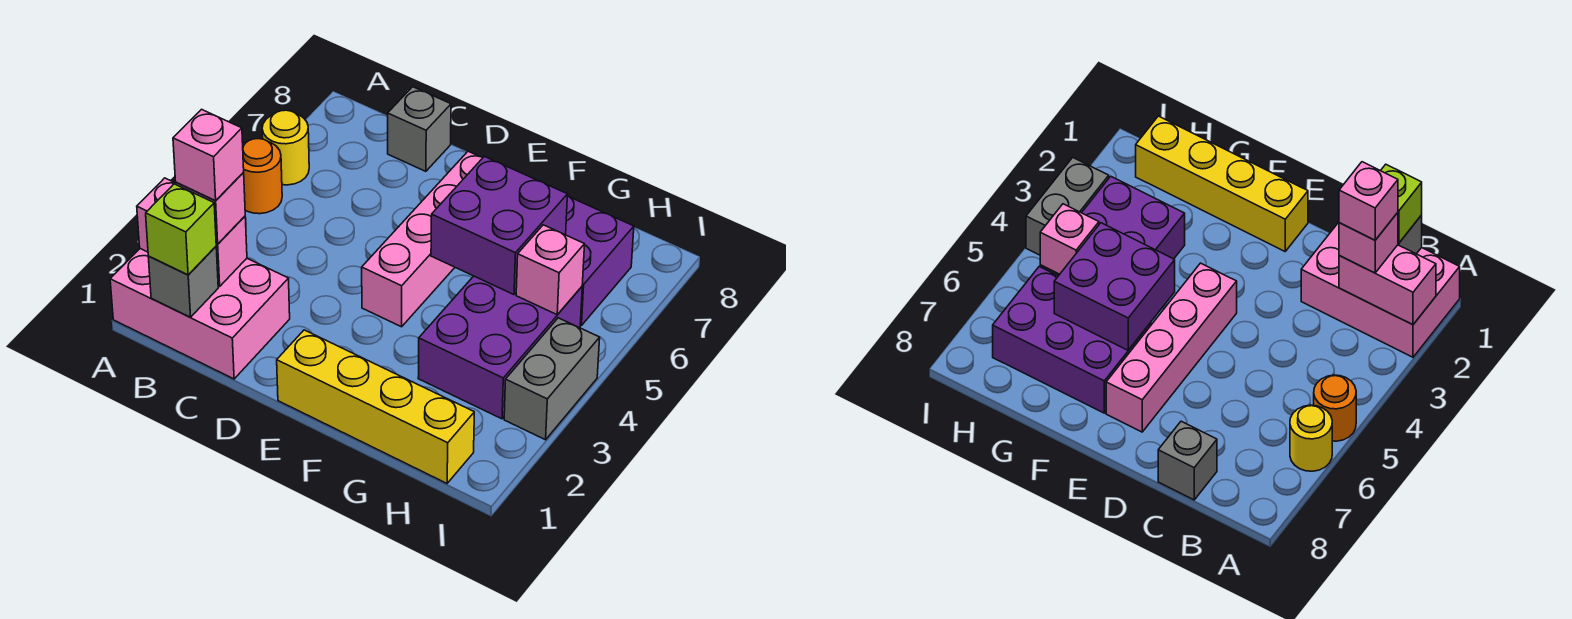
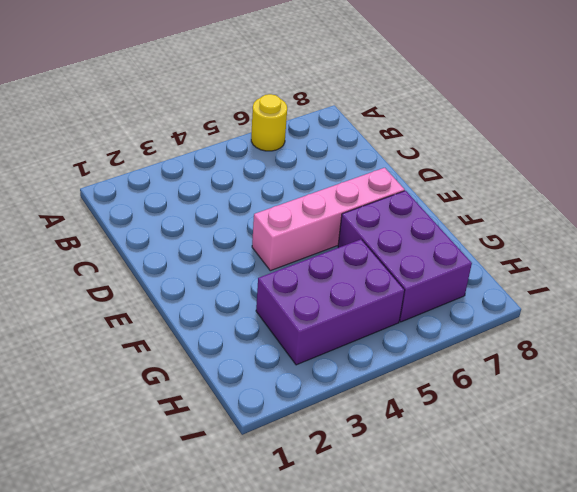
none -> pink brick A1:C2 level 1
none -> orange round brick A5 level 1
none -> grey brick C8 level 1

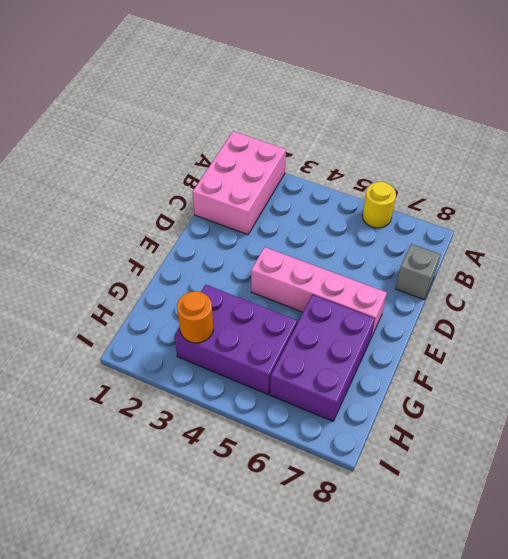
orange round brick H3 level 2 -> orange round brick A5 level 1
none -> yellow brick E1:H1 level 1
none -> grey brick I3:I4 level 1
none -> pink brick A2:B2 level 2

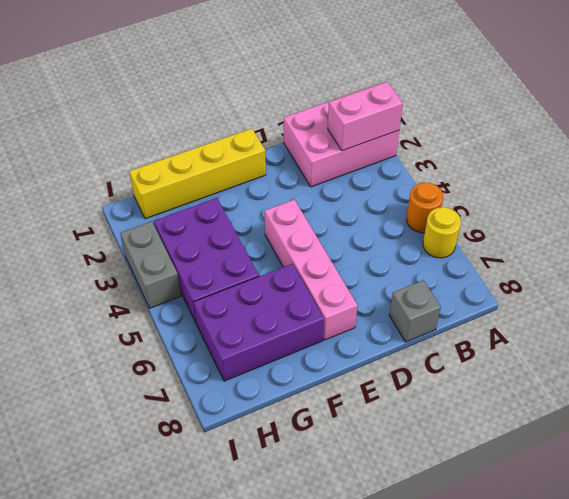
none -> grey brick B1 level 2
none -> purple brick F5:G6 level 2
none -> pink brick H5 level 2

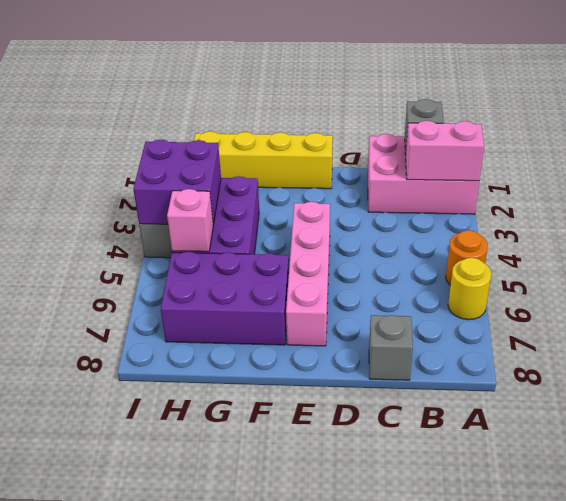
purple brick H3:I4 level 2 -> purple brick F5:G6 level 2
none -> lime brick B1 level 3
none -> pink brick B2 level 3
none -> pink brick B2 level 4

